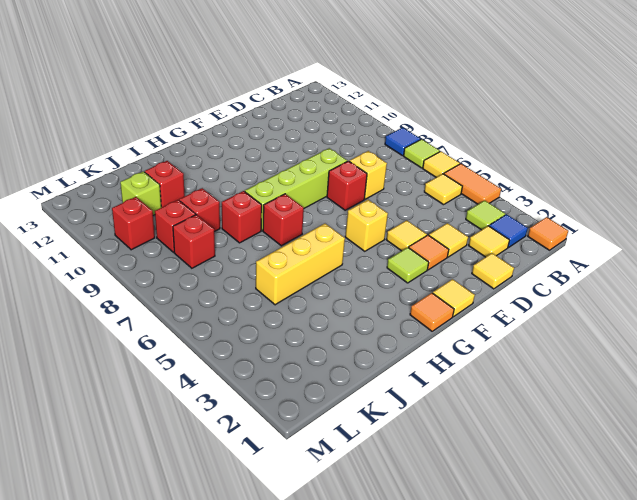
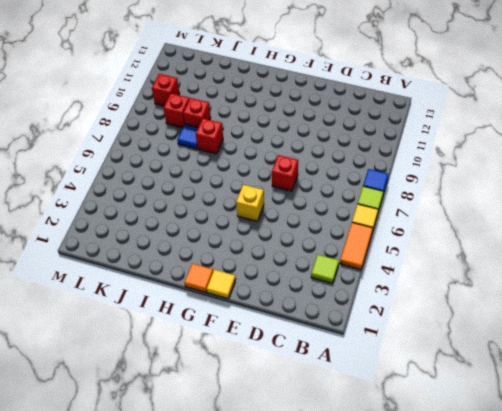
blue tile J8 level 1 -> blue tile B2 level 1
none -> orange tile A1 level 1
none -> yellow tile B5 level 1
none -> yellow tile C2 level 1

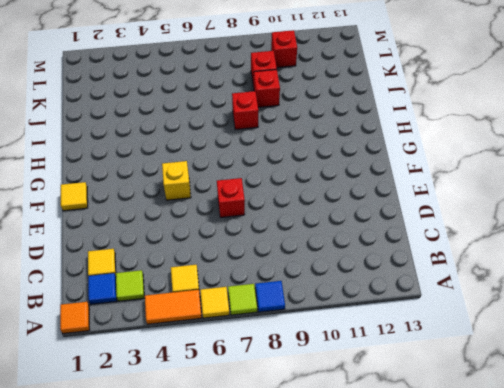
none -> yellow tile D1 level 1
none -> yellow tile D3 level 1
none -> yellow brick D7 level 1

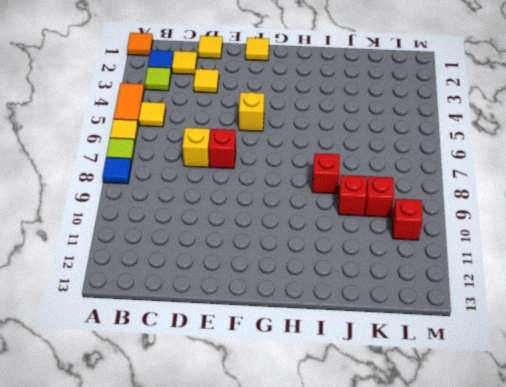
none -> orange tile E3 level 1
none -> yellow tile E4 level 1
none -> lime brick E8:H8 level 1

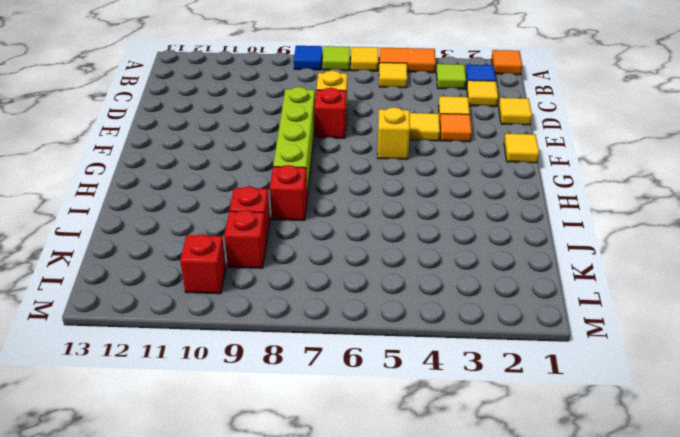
none -> lime tile F3 level 1
none -> orange tile G1 level 1
none -> yellow brick H5:J5 level 1

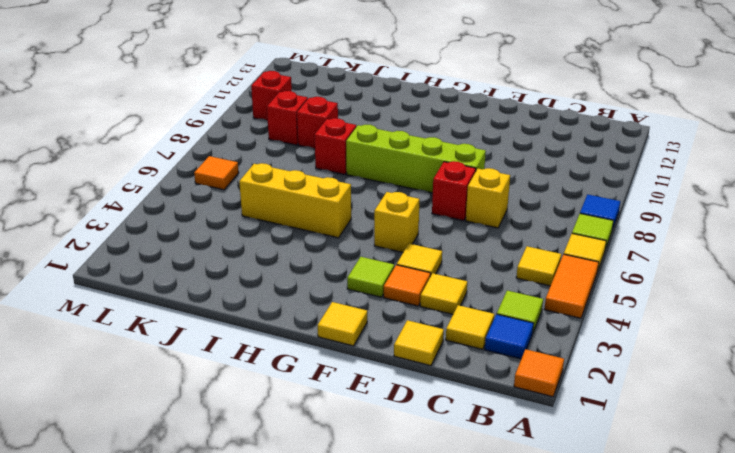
orange tile L6 level 1 -> orange tile G1 level 1
none -> red brick H7 level 1
none -> red brick J11 level 1
none -> red brick K8 level 1

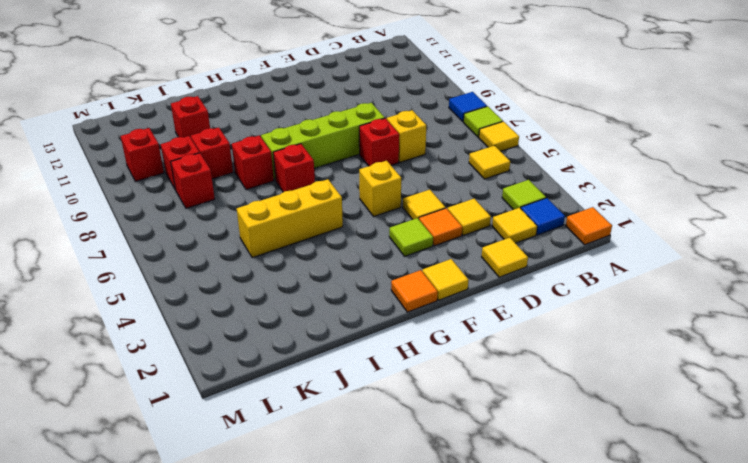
none -> orange tile A4:A5 level 1
none -> lime brick K11 level 1

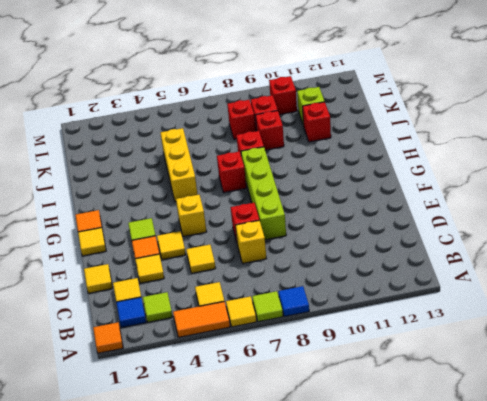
yellow tile D5 level 1 -> none

